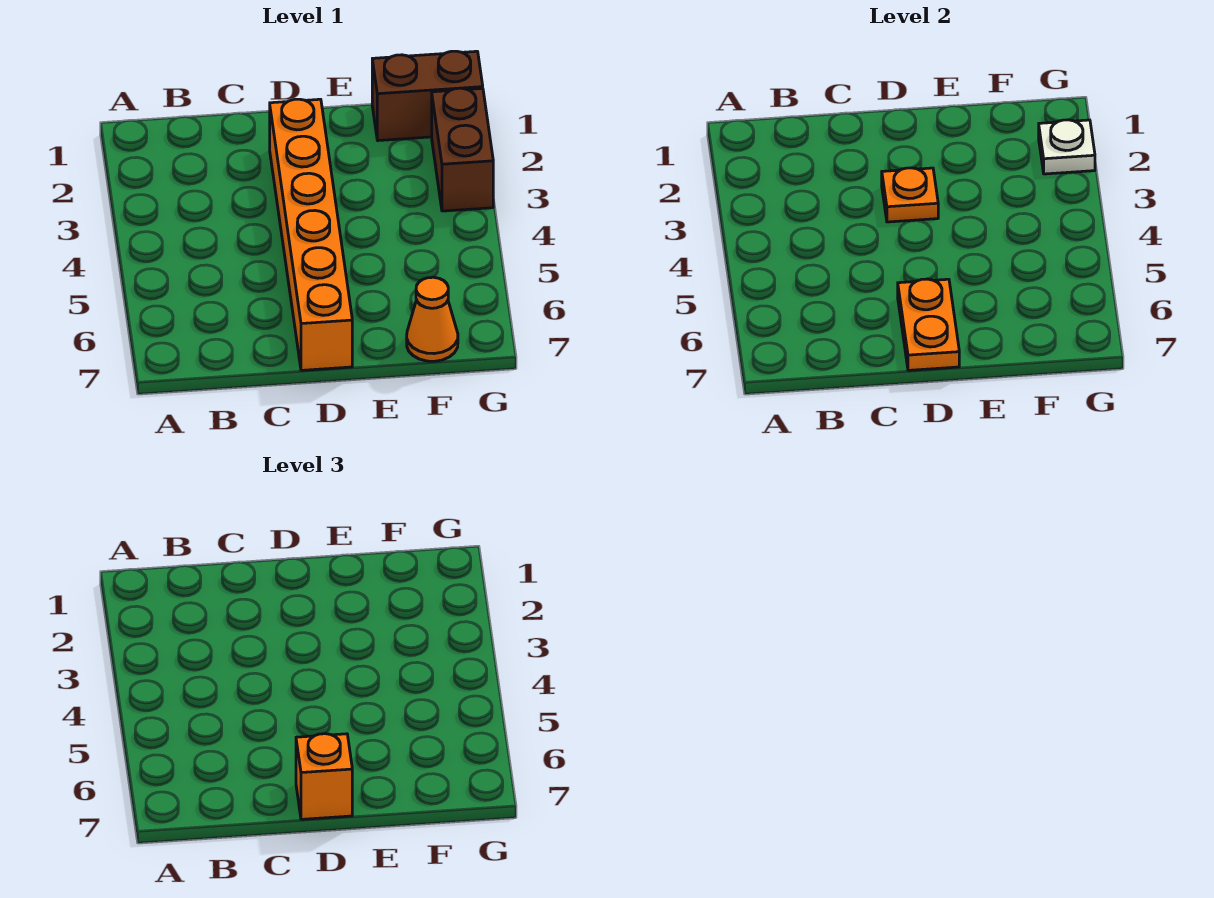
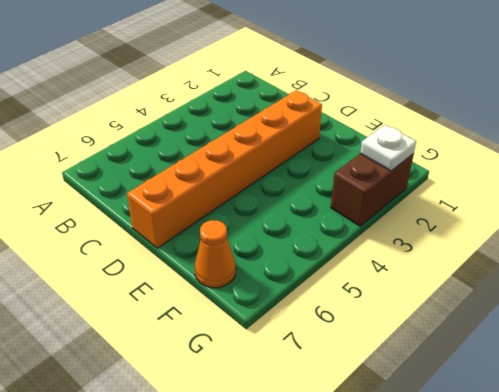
none -> brown brick F1:G1 level 1
none -> orange plate D3 level 2

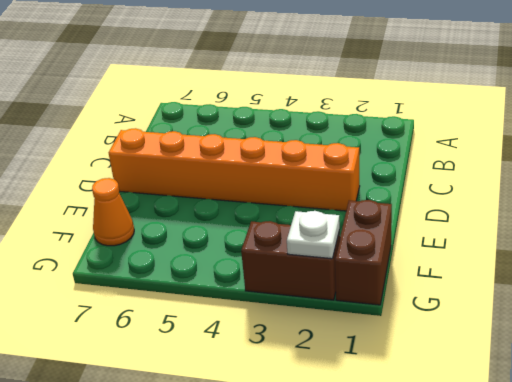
none -> orange plate D3 level 2
none -> orange plate D6:D7 level 2

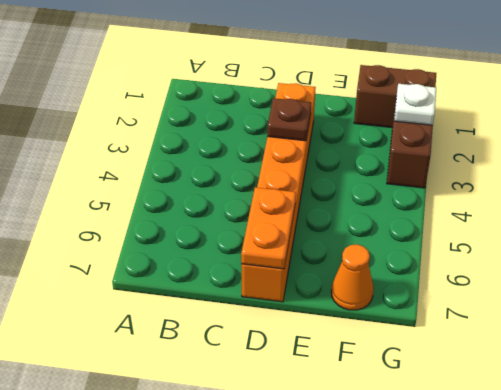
brown plate D3 level 2 -> orange plate D3 level 2
none -> orange brick D7 level 3

